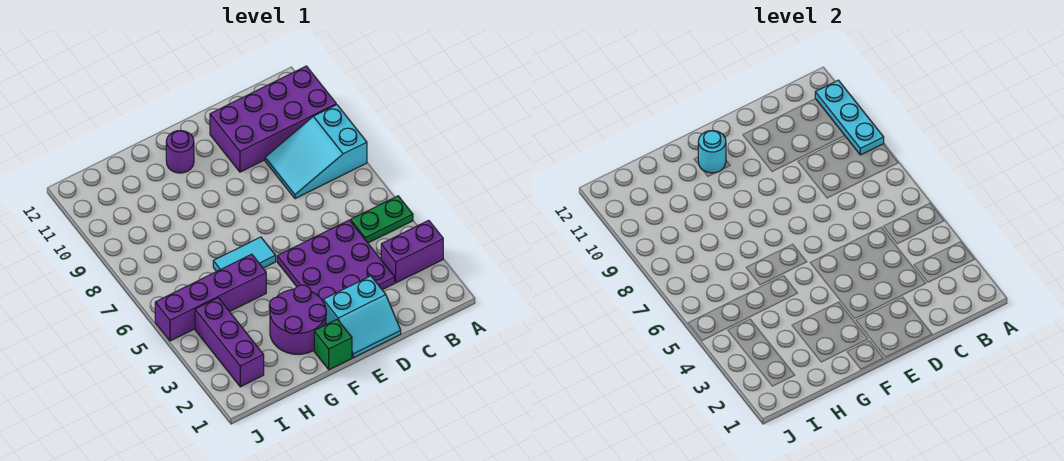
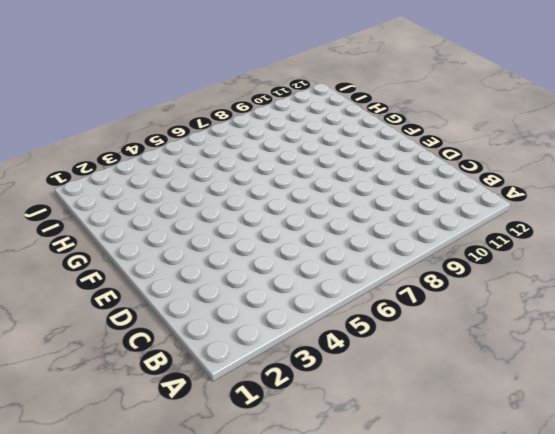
none -> purple brick A3:B3 level 1
none -> green plate A5:B5 level 1
none -> cyan slope A8:C9 level 1 top A

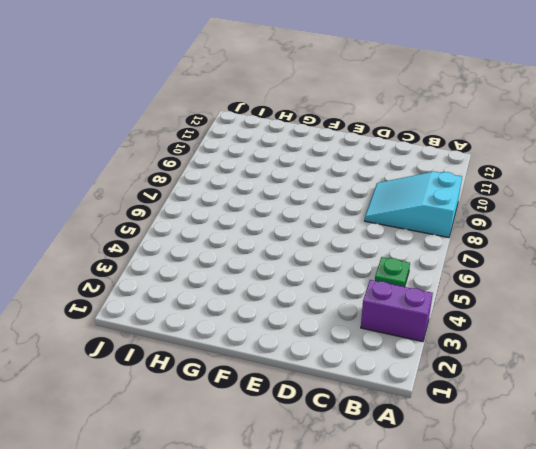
green plate B5 level 1 -> green plate A5:B5 level 1
none -> purple brick A10:D11 level 1
none -> purple plate C3:E5 level 1
none -> cyan slope D1:E2 level 1 top 2

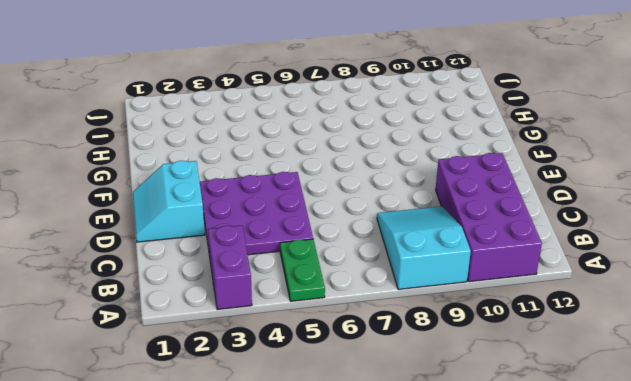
none -> green brick F1 level 1
none -> purple round brick F2:G3 level 1
none -> cyan tile F6:G6 level 1

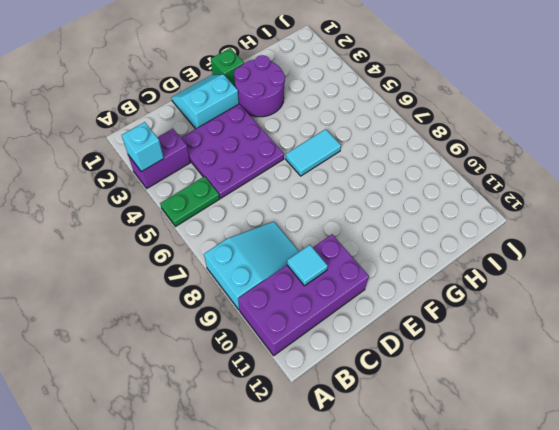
cyan brick A3 level 2 -> none
cyan tile C10 level 2 -> none
none -> purple round brick F11 level 1
none -> purple brick G5:J5 level 1
none -> purple brick I2:I4 level 1

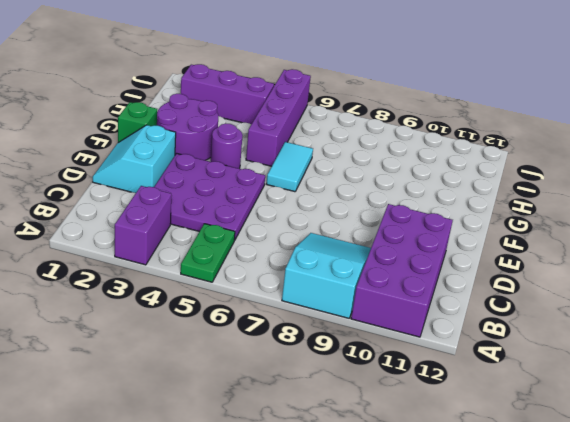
purple round brick F4 level 1 -> purple round brick F11 level 1
none -> cyan plate A9:A11 level 2
none -> cyan round brick F11 level 2

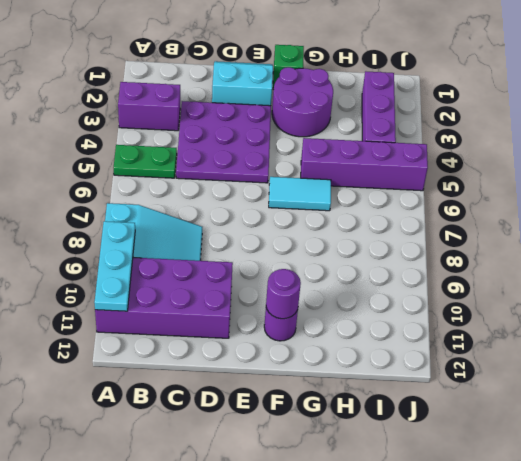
purple round brick F11 level 2 -> cyan round brick F11 level 2

